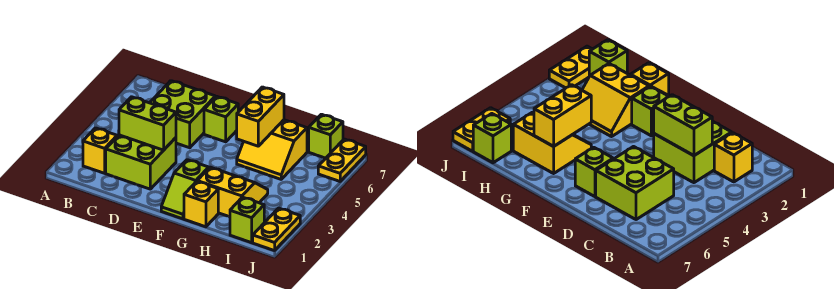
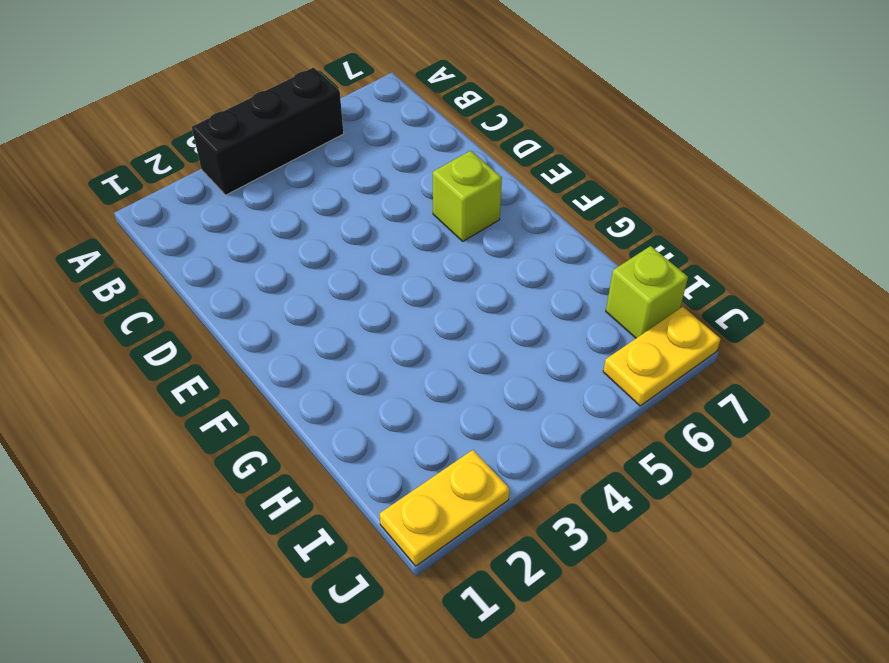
black brick A3:A5 level 1 -> none
none -> yellow brick B2 level 1
none -> lime brick C2:D3 level 1
none -> lime brick C5:D6 level 1

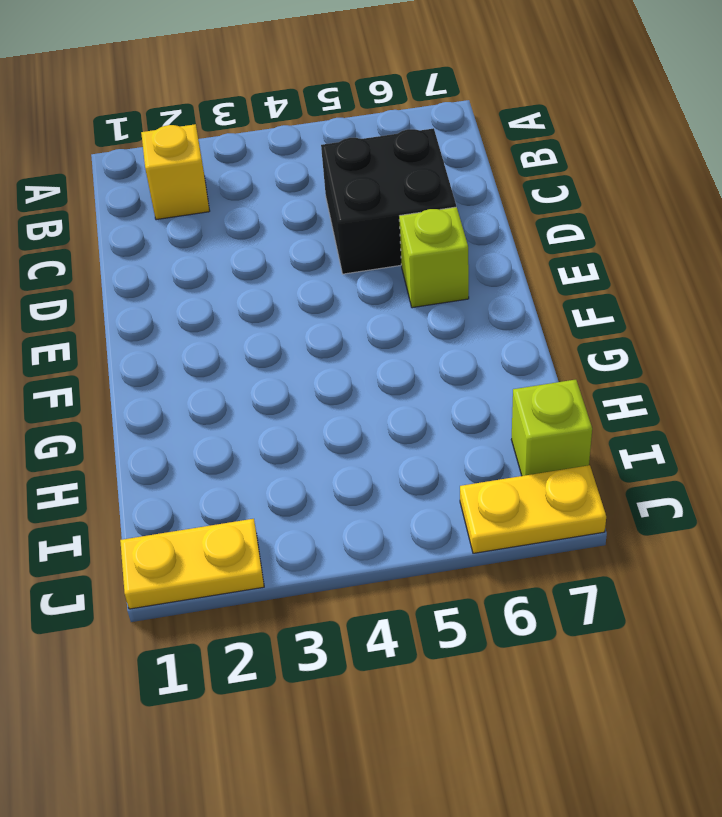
black brick C5:D6 level 1 -> lime brick C5:D6 level 1
none -> lime brick C2:D3 level 1
none -> lime slope F1:F2 level 1 top 2
none -> yellow brick G1 level 1

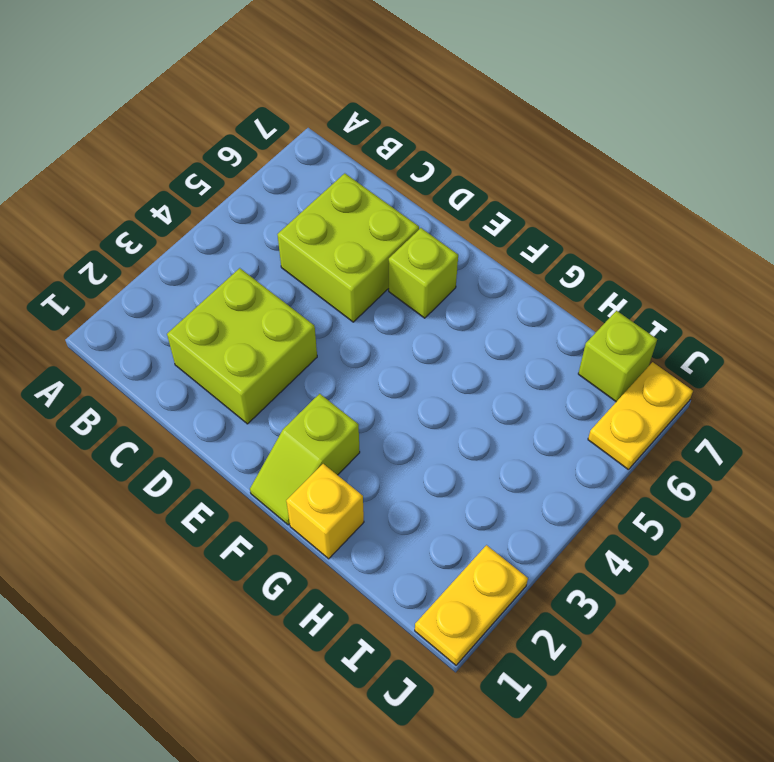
none -> yellow brick B2 level 1
none -> yellow slope G2:H3 level 1 top 2
none -> yellow slope G5:H6 level 1 top 6

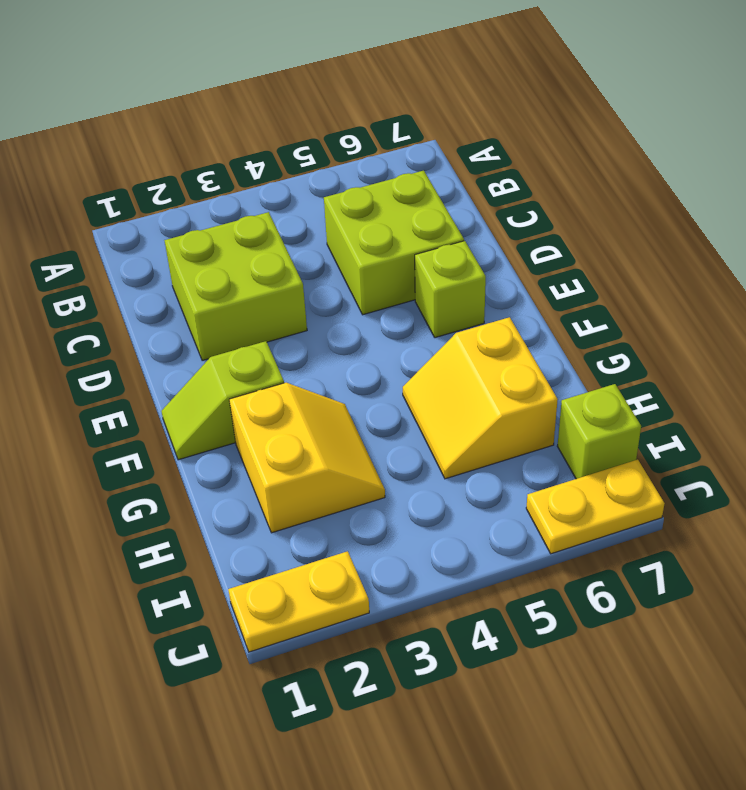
none -> yellow brick B2 level 1
none -> yellow brick G1 level 1
none -> lime brick I1 level 1

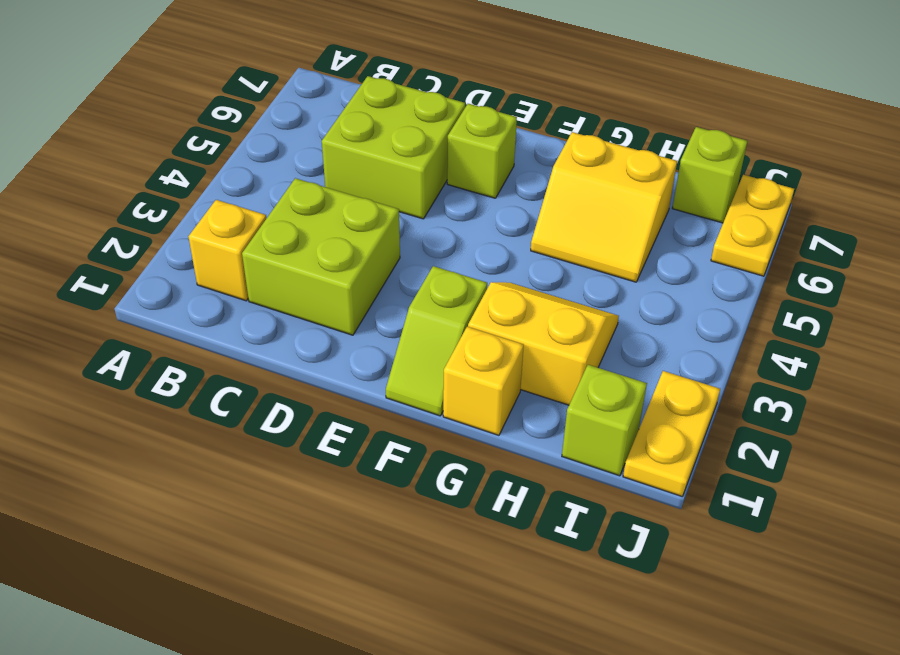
none -> lime brick C3:D3 level 2
none -> yellow brick G5:G6 level 2

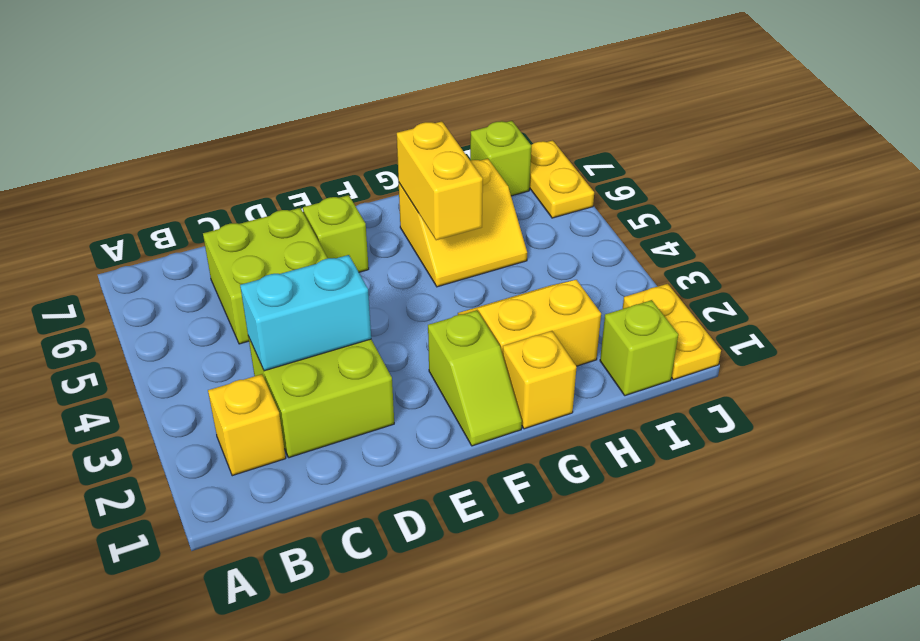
cyan brick C3:D3 level 2 -> lime brick C3:D3 level 2

